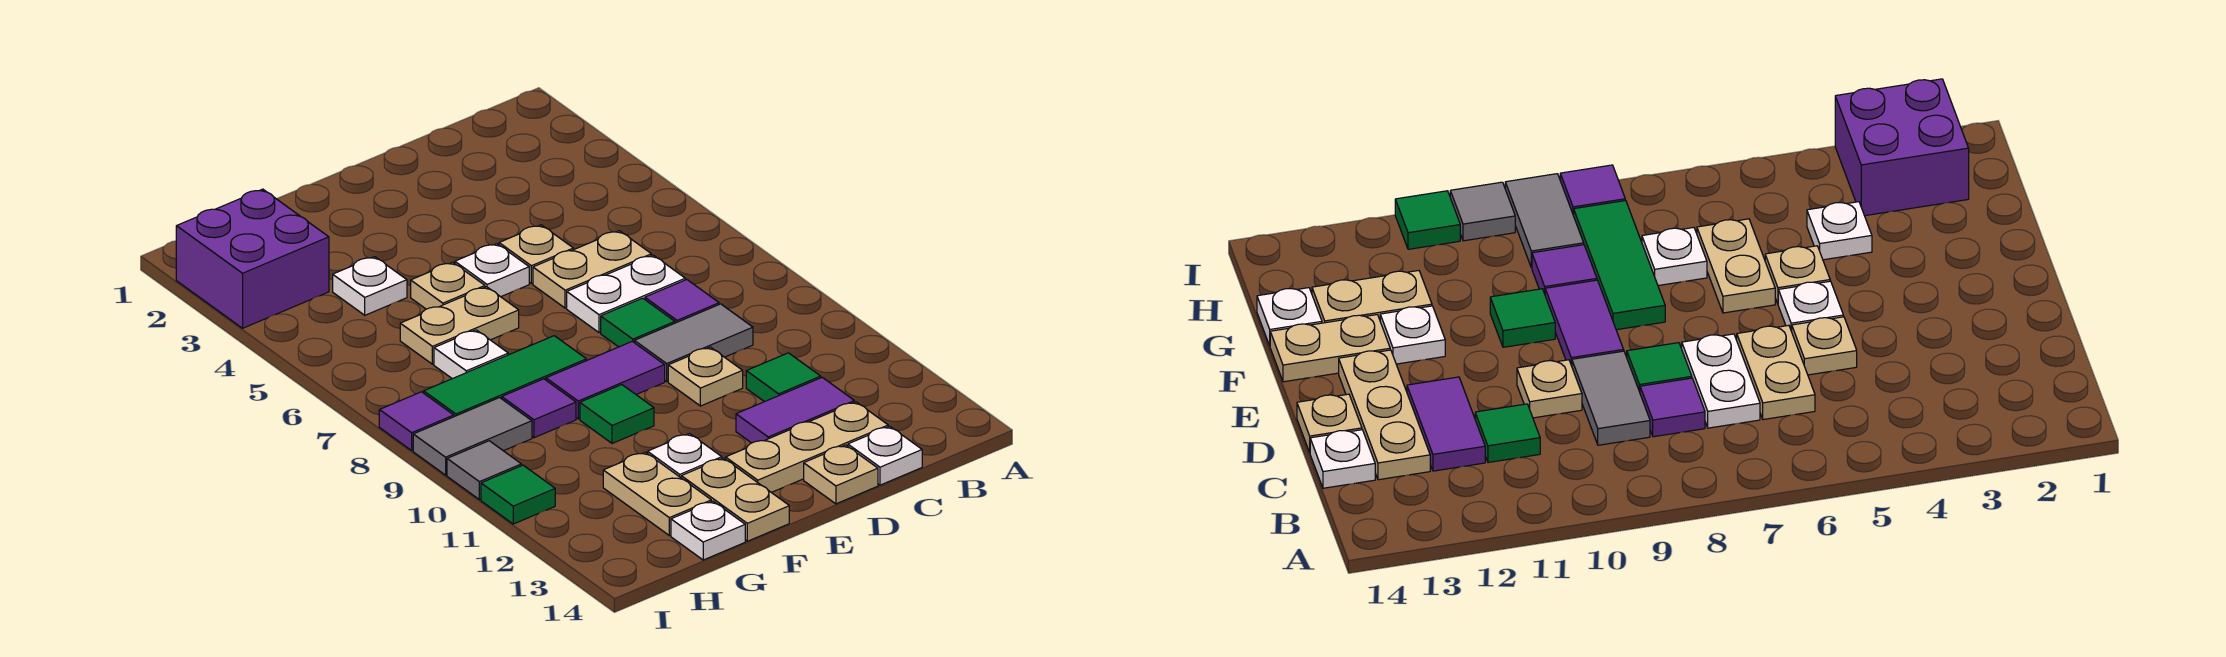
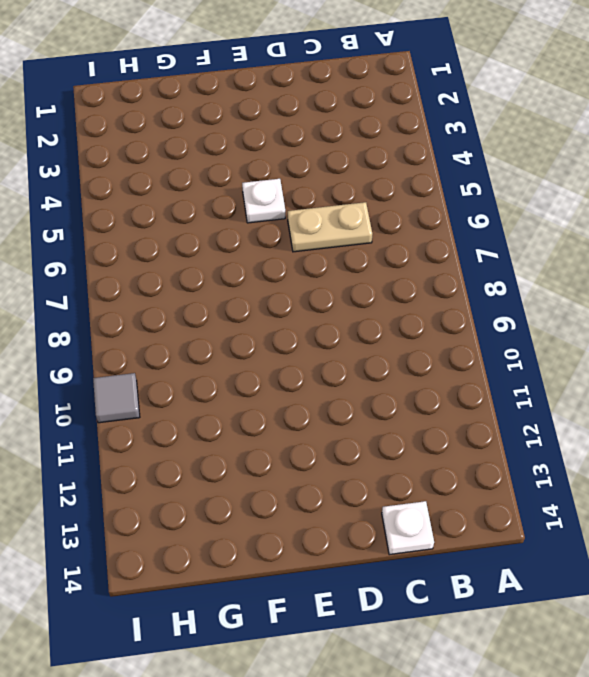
none -> white plate C7:D7 level 1
none -> purple tile C8 level 1
none -> grey tile C9:D9 level 1
none -> green tile C11 level 1

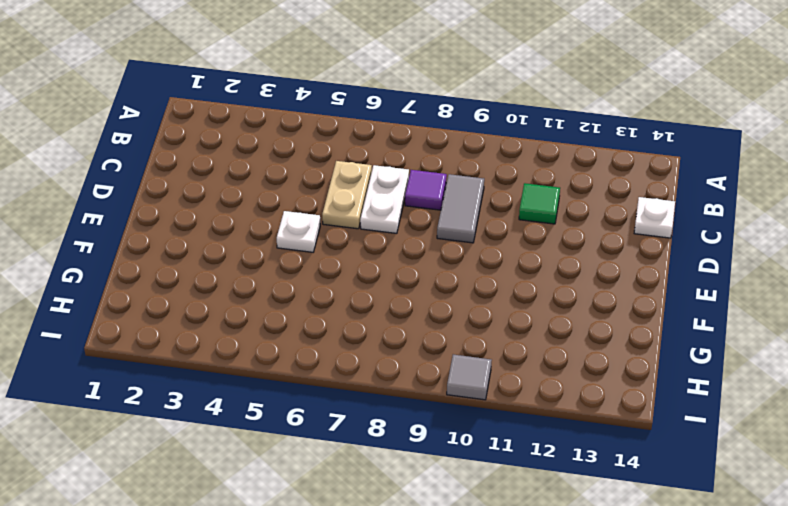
none -> purple tile C12:D12 level 1
none -> tan plate C13:E13 level 1
none -> tan plate D5 level 1
none -> green tile D8 level 1

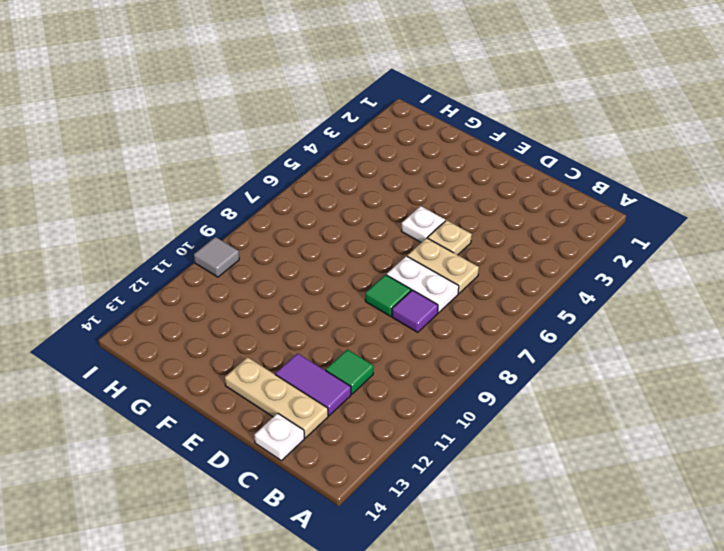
none -> grey tile C9:D9 level 1
none -> tan plate D10 level 1
none -> tan plate D14 level 1
none -> purple tile E9:F9 level 1

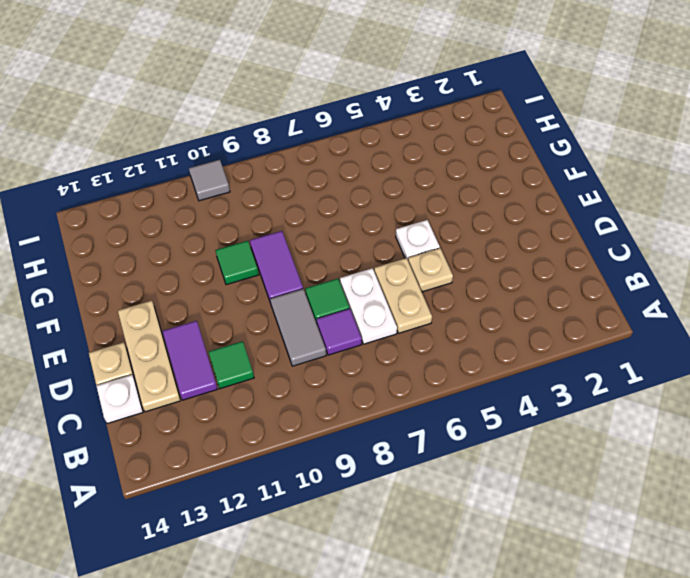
none -> tan plate D10 level 1
none -> tan plate F5 level 1
none -> tan plate F6:G6 level 1
none -> green tile F8:H8 level 1

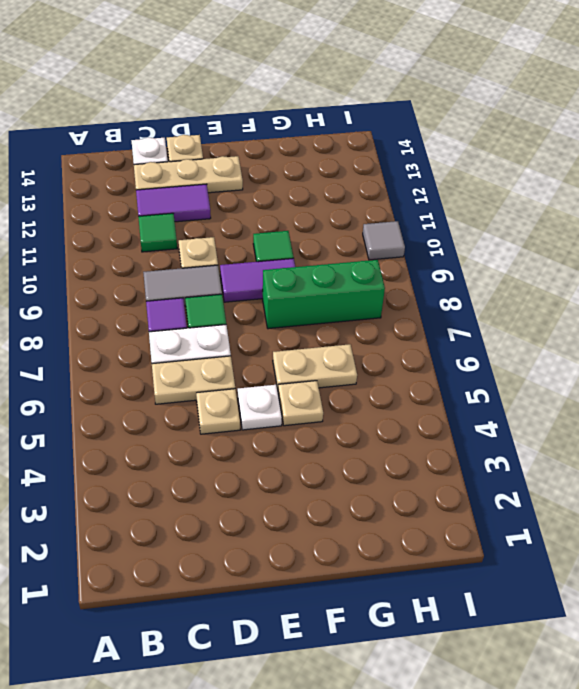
green brick F8:H8 level 1 -> green tile F8:H8 level 1
none -> white plate F12 level 1
none -> tan plate F13:F14 level 1
none -> white plate G4 level 1
none -> white plate G7 level 1

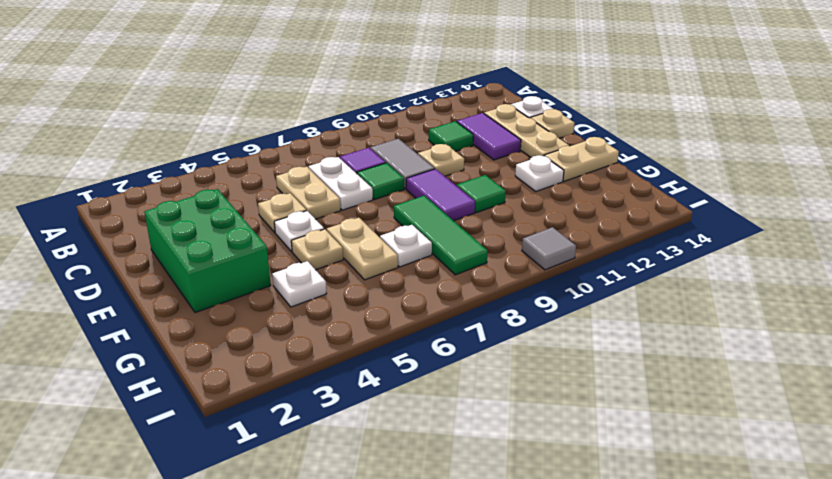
green brick D2:F3 level 1 -> none
none -> purple tile G9 level 1
none -> tan plate G12:G13 level 1
none -> white plate G14 level 1
none -> purple brick H2:I3 level 1

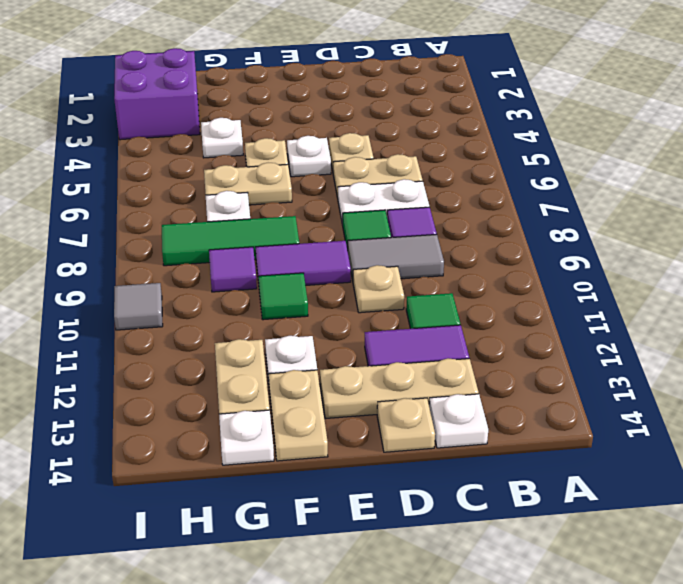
none -> grey tile H9:I9 level 1
none -> purple tile I8 level 1
none -> green tile I11 level 1

